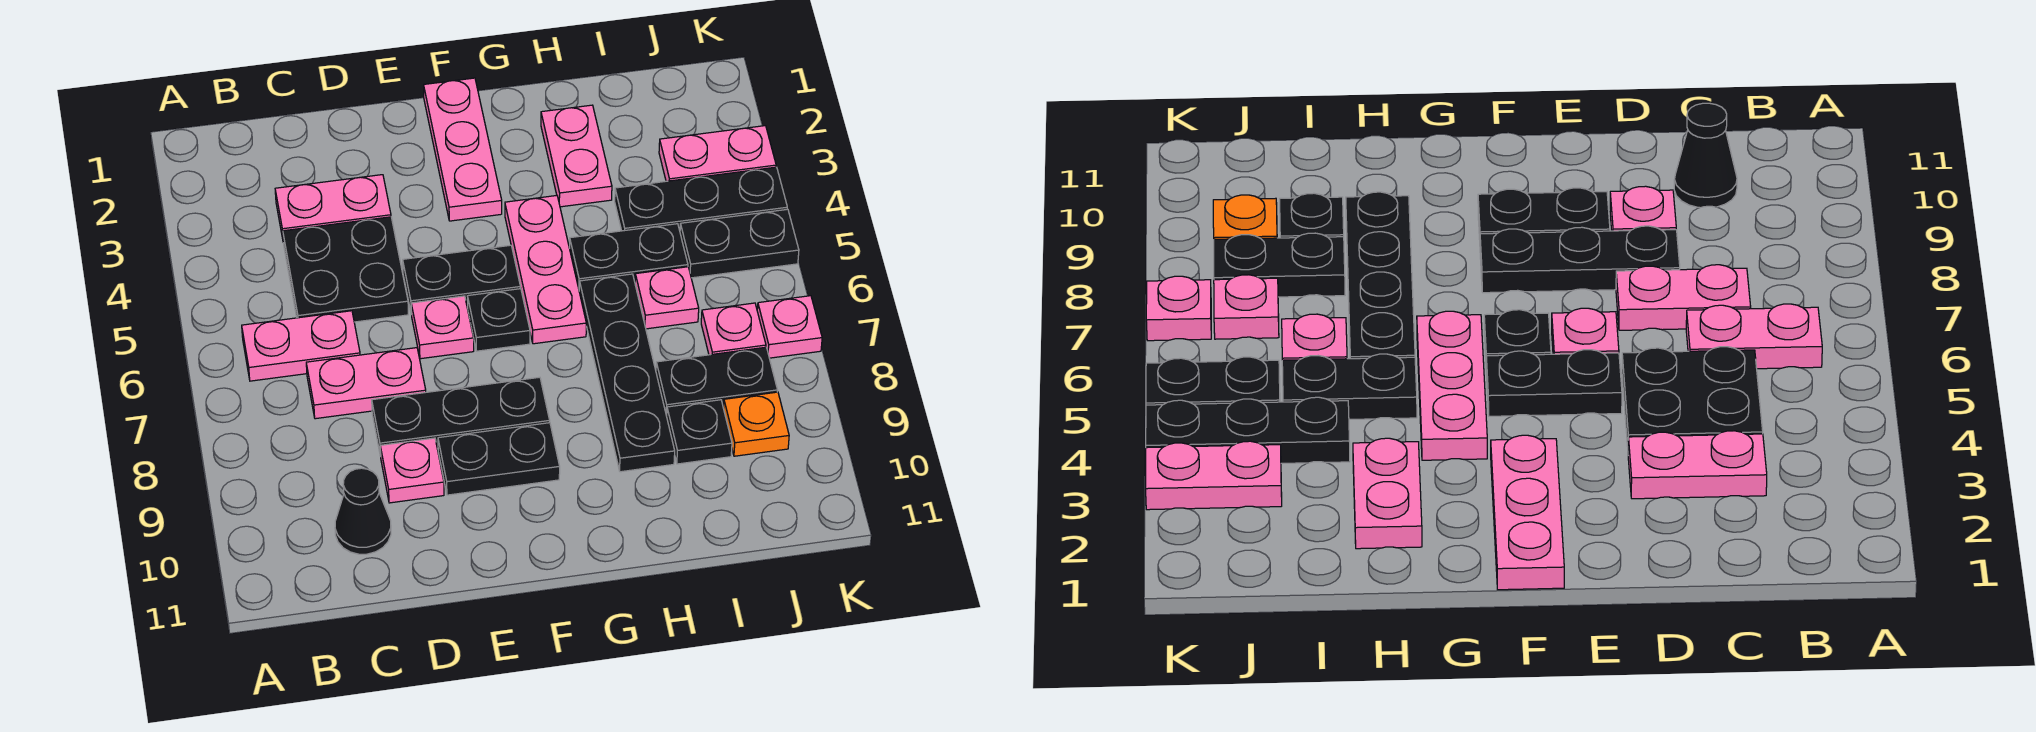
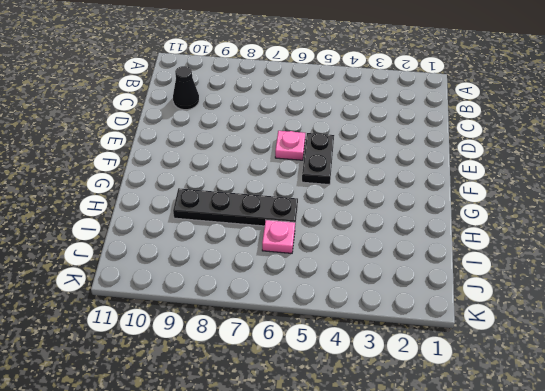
none -> pink plate B6:C6 level 1
none -> pink plate C3:D3 level 1
none -> black plate C4:D5 level 1

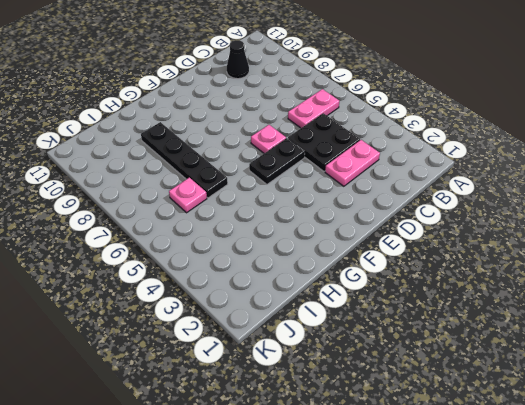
none -> pink plate C7:D7 level 1
none -> black plate D8:F8 level 1
none -> pink plate D9 level 1

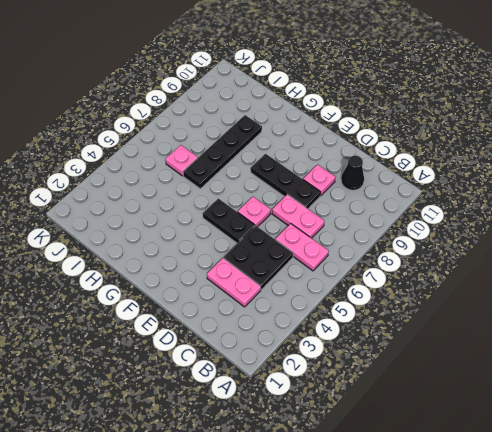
none -> black plate E9:F9 level 1
none -> pink plate F1:F3 level 1
none -> black plate F6 level 1

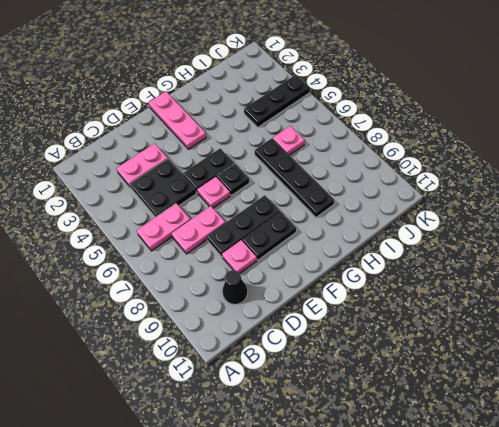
none -> pink plate G4:G6 level 1
none -> pink plate H2:H3 level 1
none -> black plate H5:I5 level 1

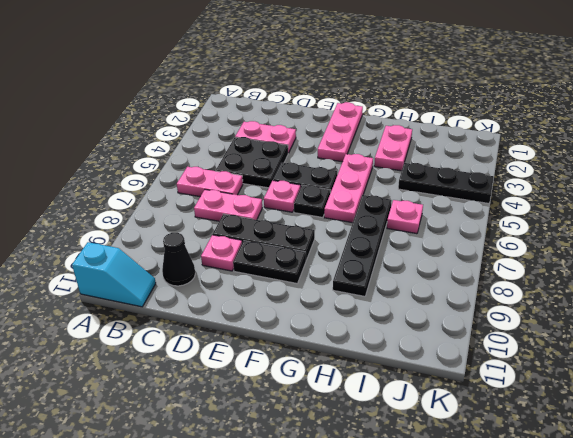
cyan slope A11:B11 level 1 top A -> none
none -> black plate H5:I5 level 1
none -> black plate I8:J8 level 1
none -> black plate I9 level 1

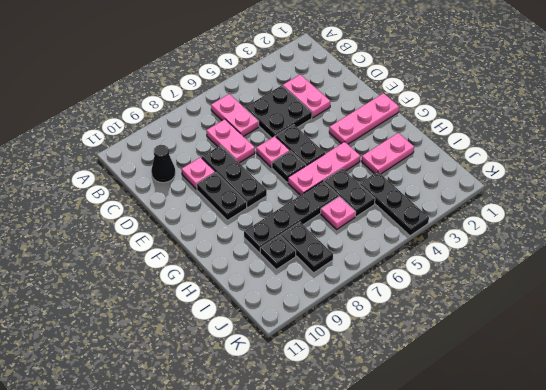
none -> pink plate J3:K3 level 1
none -> black plate J5:K5 level 1
none -> pink plate J7 level 1

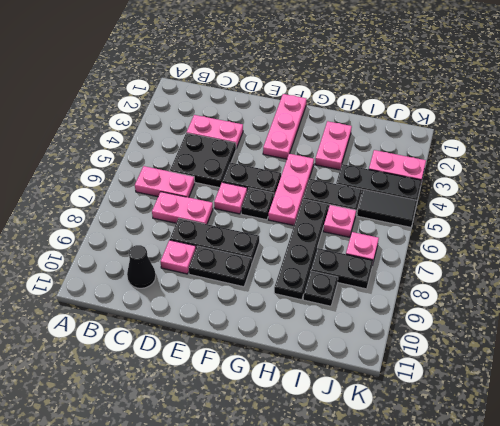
black tile J5:K5 level 1 -> black plate J5:K5 level 1
none -> orange plate J9 level 1
none -> pink plate K7 level 1

